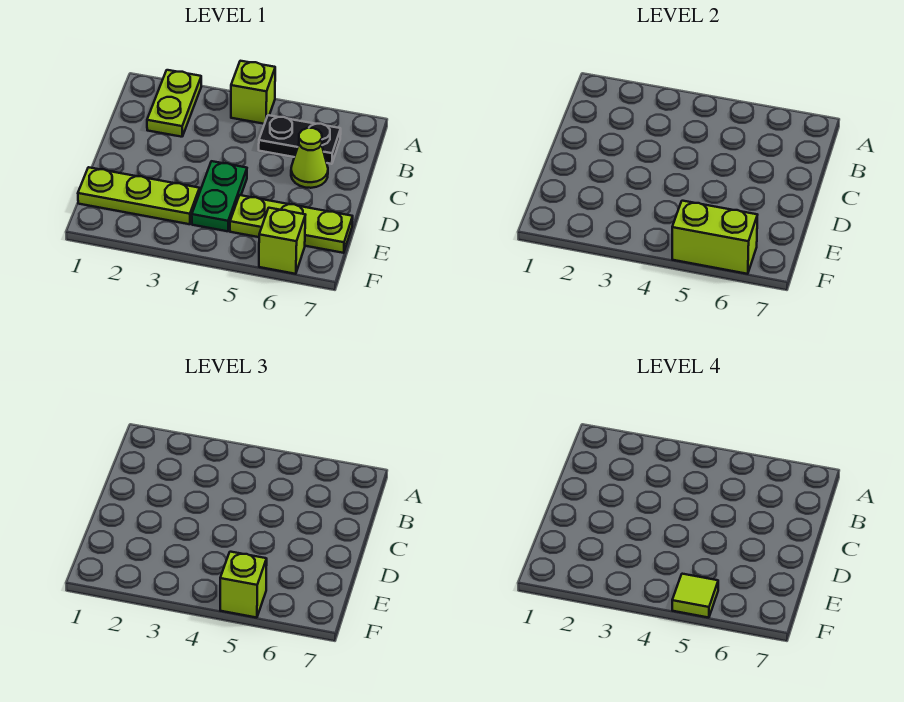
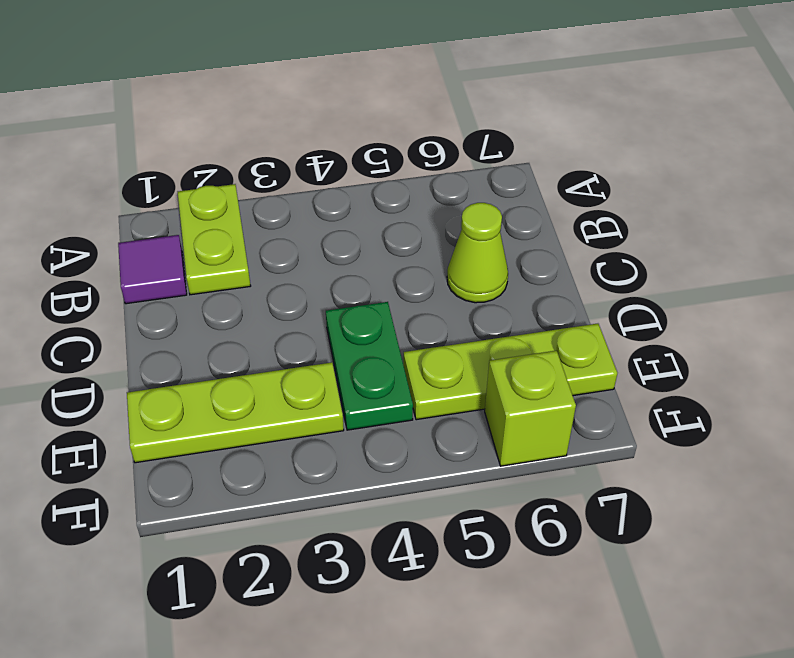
purple tile B1 level 1 -> none
none -> lime brick A4 level 1
none -> black plate B5:B6 level 1

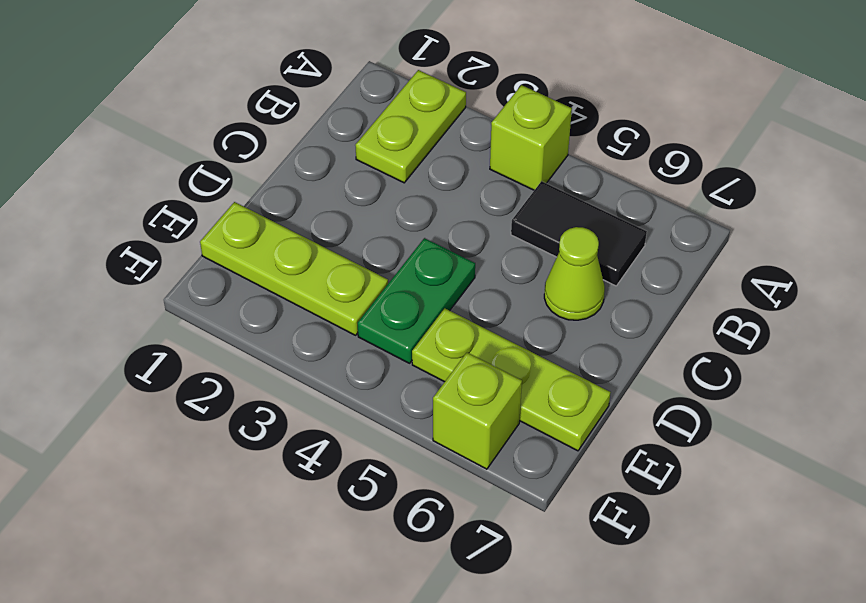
black tile B5:B6 level 1 -> black plate B5:B6 level 1
none -> lime brick F5:F6 level 2
none -> lime brick F5 level 3

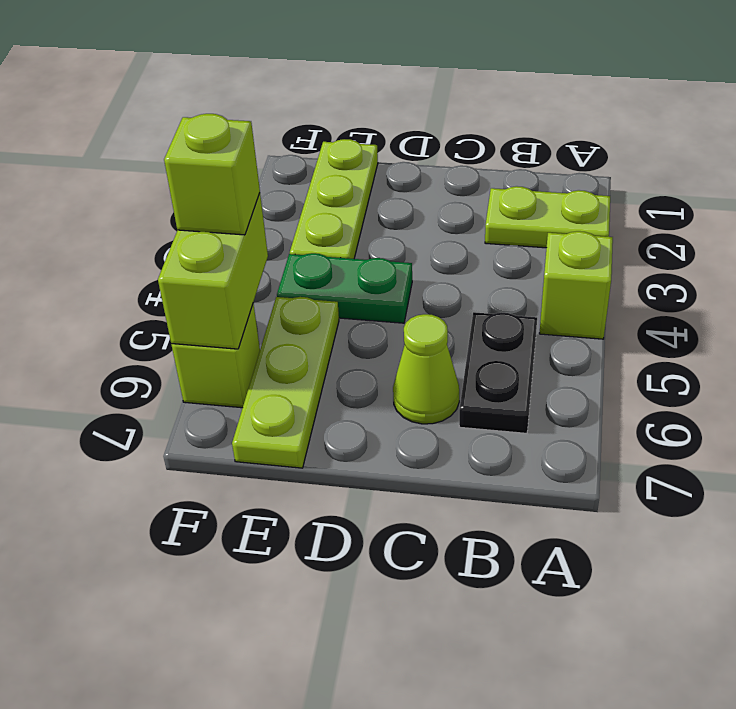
none -> lime tile F5 level 4

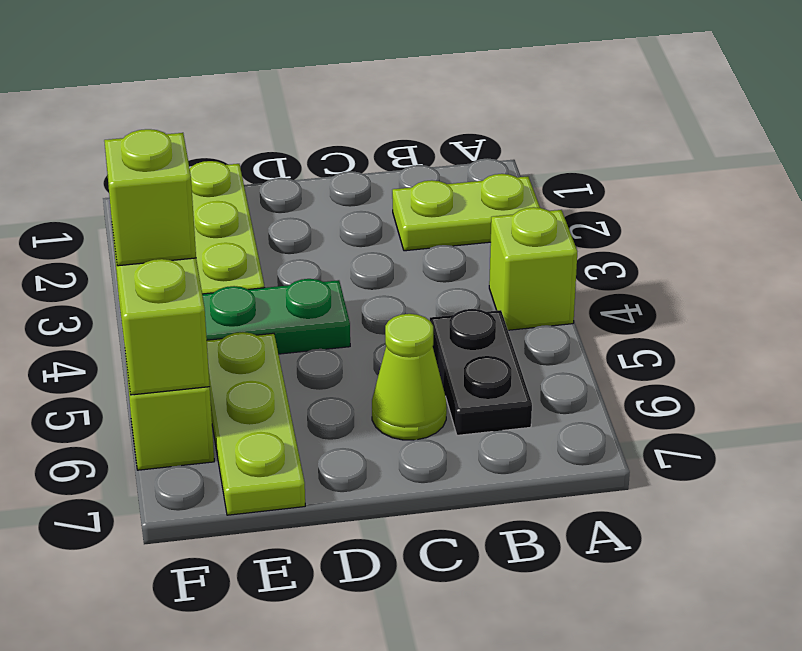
none -> lime tile F5 level 4

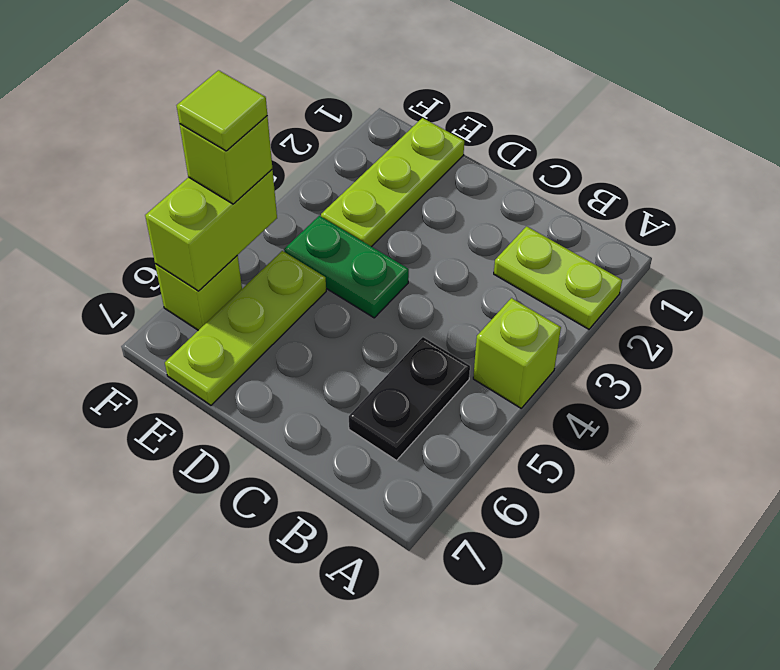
none -> lime cone C6 level 1

